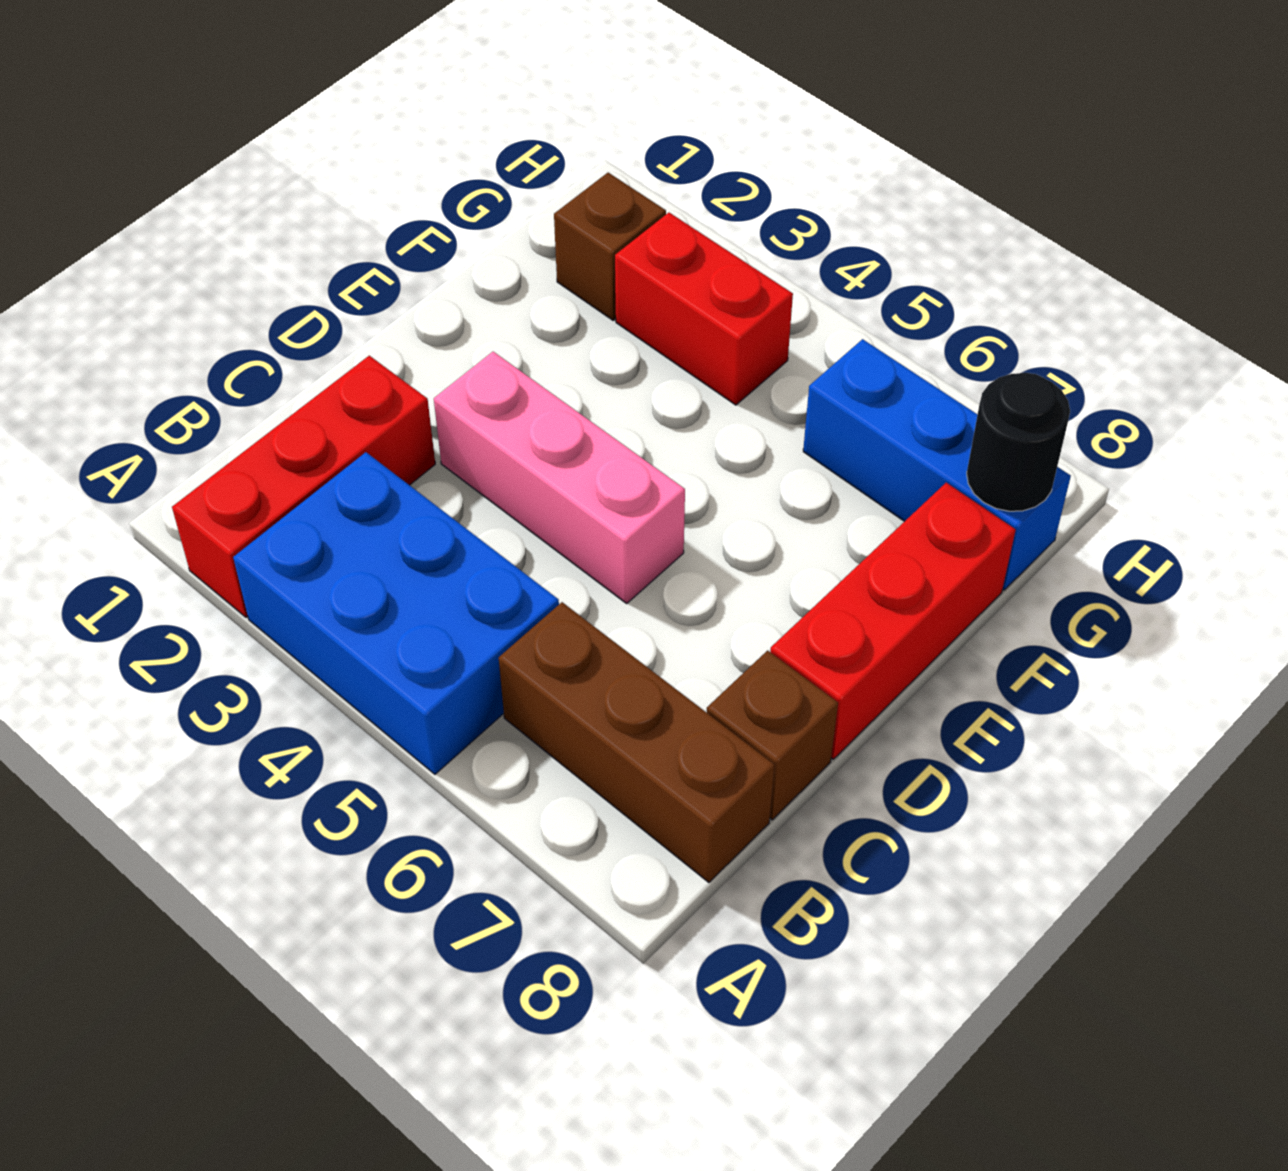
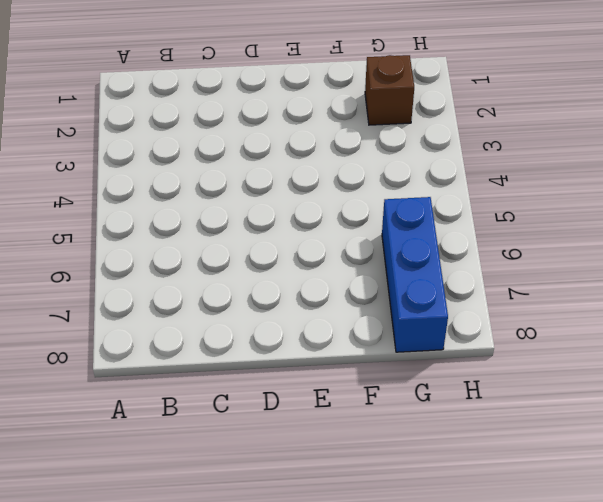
none -> red brick A2:C2 level 1
none -> blue brick A3:B5 level 1

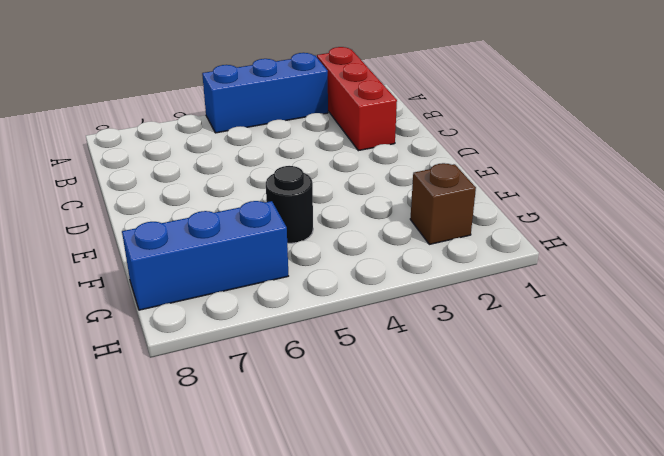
blue brick A3:A5 level 1 -> blue brick A3:B5 level 1
black round brick F5 level 1 -> black round brick G8 level 2
none -> brown brick B6:B8 level 1
none -> brown brick C8 level 1

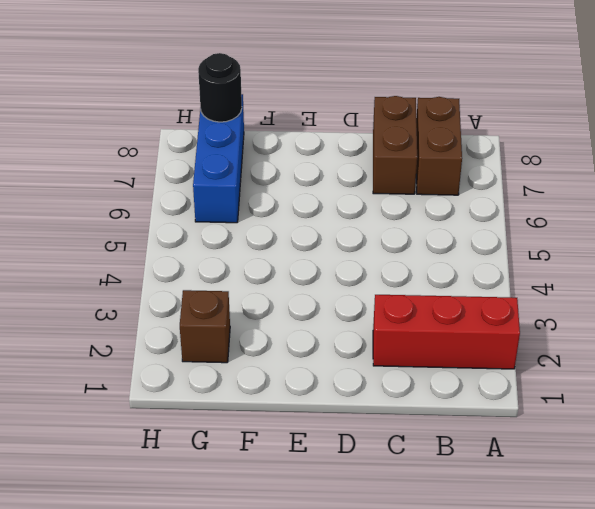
brown brick B7:B8 level 1 -> brown brick B6:B8 level 1
brown brick C7:C8 level 1 -> brown brick C8 level 1
none -> blue brick A3:B5 level 1
none -> pink brick D3:D5 level 1

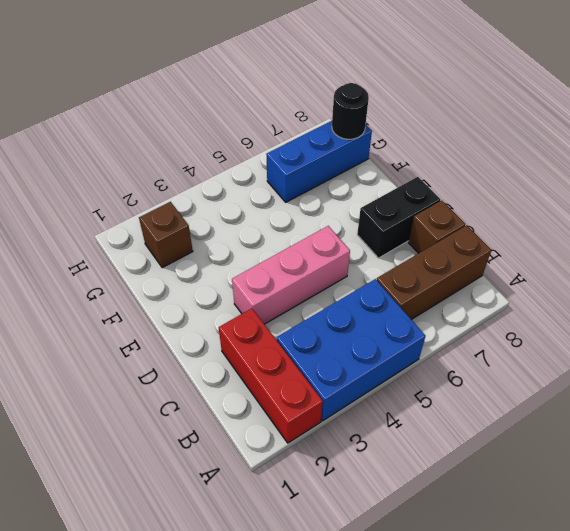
black brick D7:D8 level 1 -> red brick D8:F8 level 1
none -> red brick G3:G4 level 1

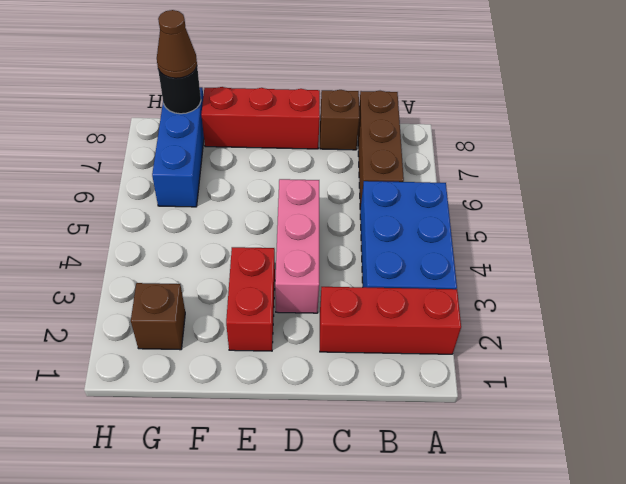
red brick E2:E3 level 1 -> red brick G3:G4 level 1
brown cone G8 level 3 -> none

